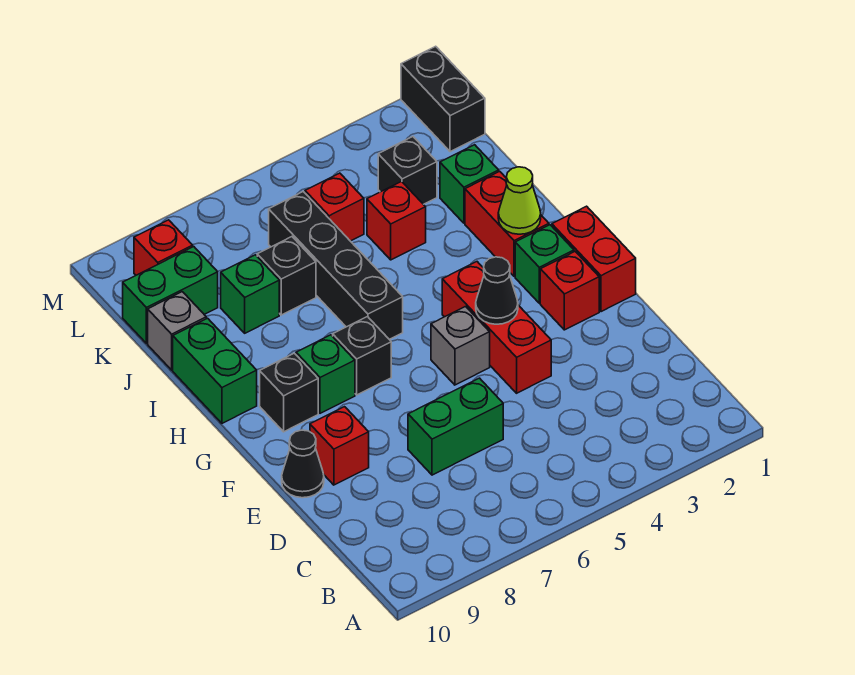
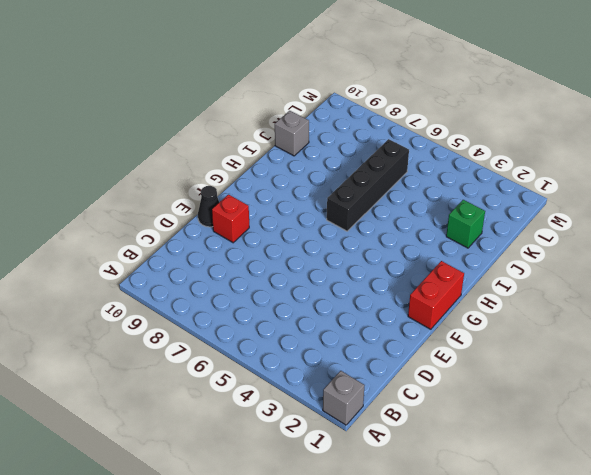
grey brick A1 level 1 -> grey brick F5 level 1
none -> green brick D6:D7 level 1
none -> red brick E4:G4 level 1
none -> red brick F2 level 1

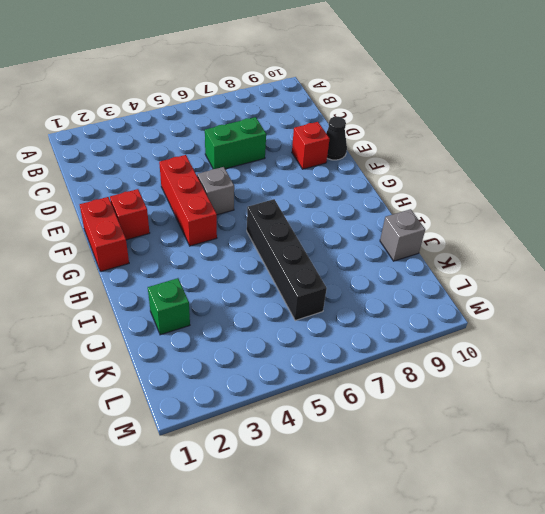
none -> green brick G2 level 1
none -> black brick G7 level 1
none -> green brick G8 level 1

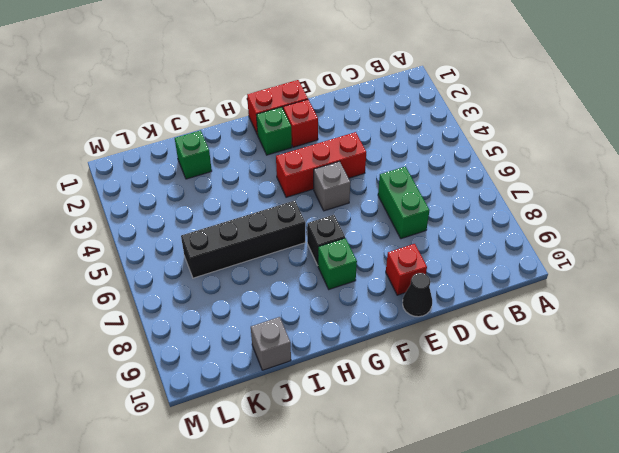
none -> black brick G9 level 1
none -> red brick H2:I2 level 1
none -> green brick H10:I10 level 1

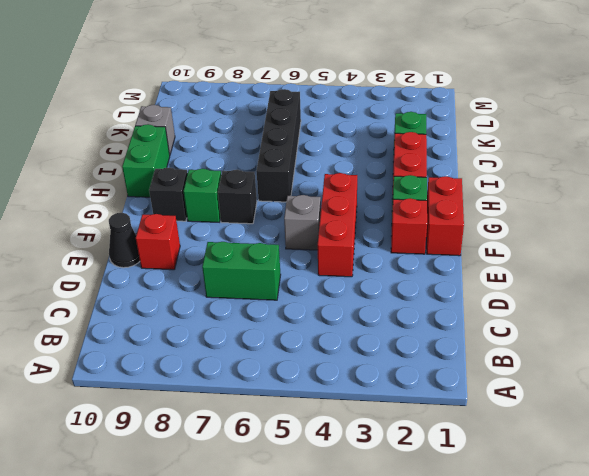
none -> red brick J4 level 1
none -> black brick J7 level 1
none -> green brick J8 level 1

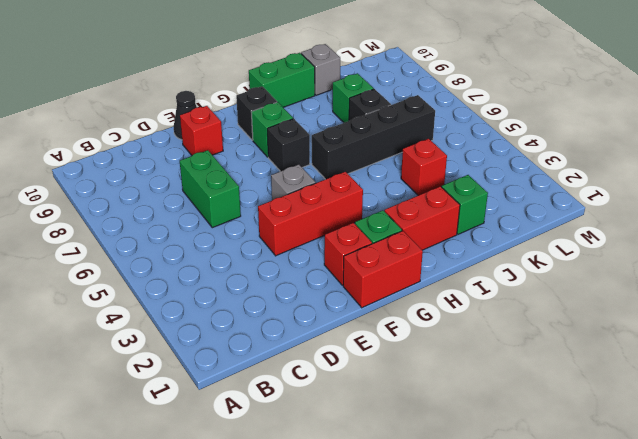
none -> black brick K3 level 1
none -> red brick K5 level 1
none -> green brick K9:K10 level 1

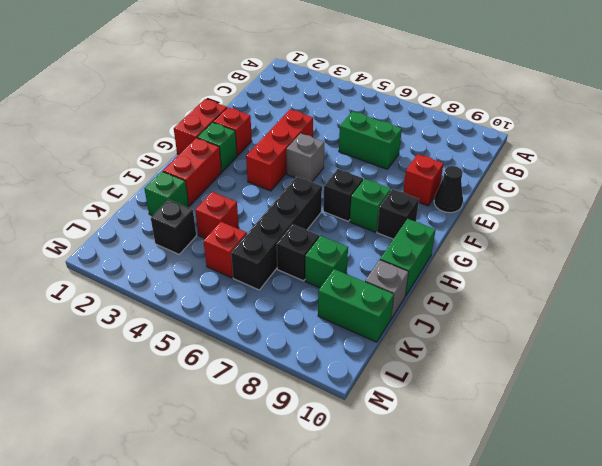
none -> black brick L1:M1 level 1
none -> red brick L9 level 1
none -> black cone F4 level 2

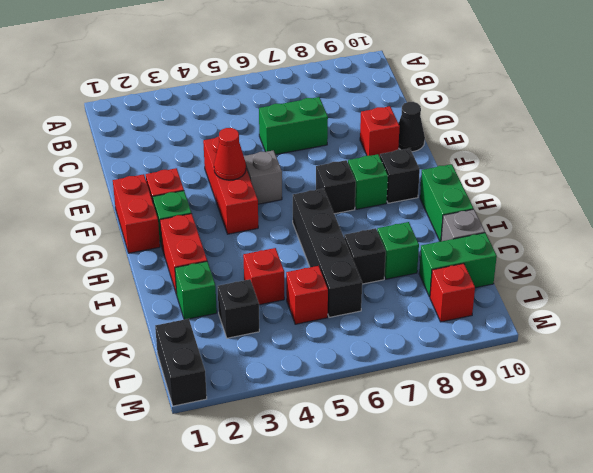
red cone F4 level 2 -> black cone F4 level 2
none -> lime cone H2 level 2

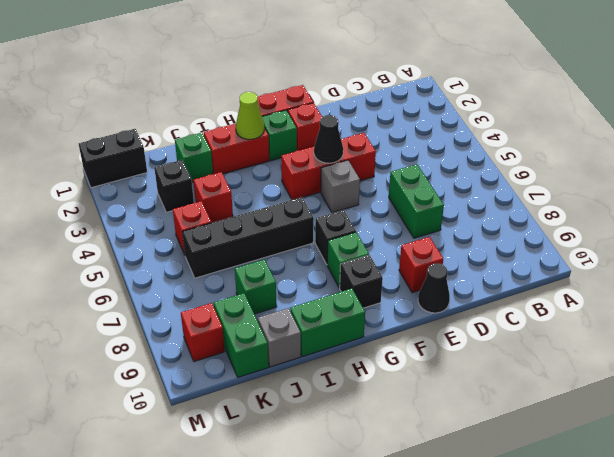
none -> black brick J7 level 1

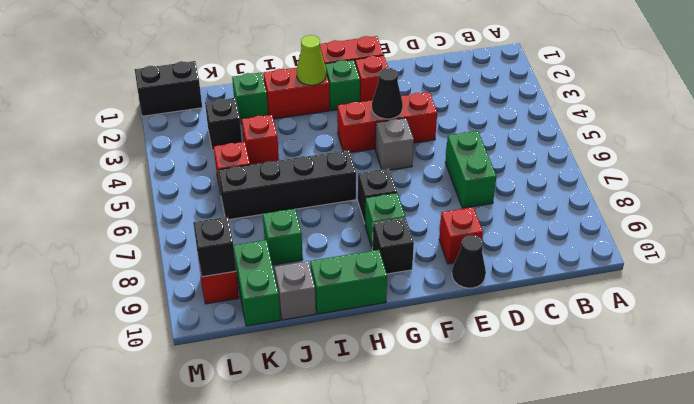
black brick L9 level 2 -> black brick J7 level 1

